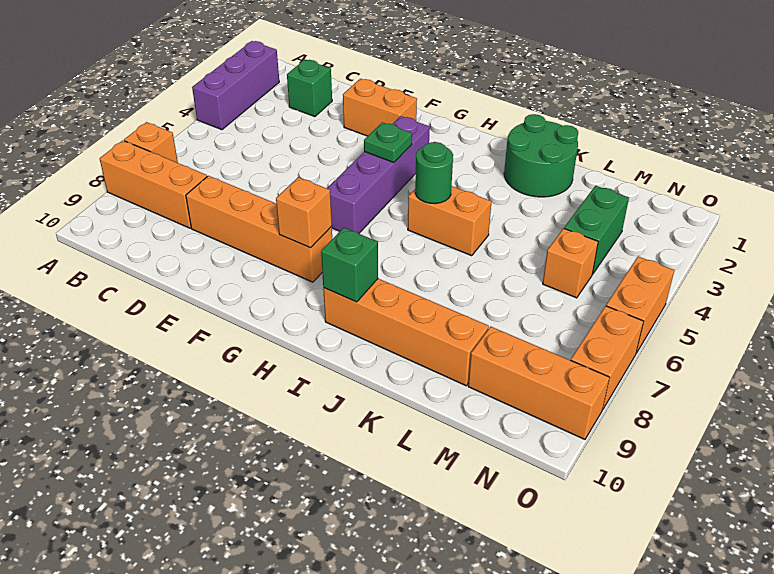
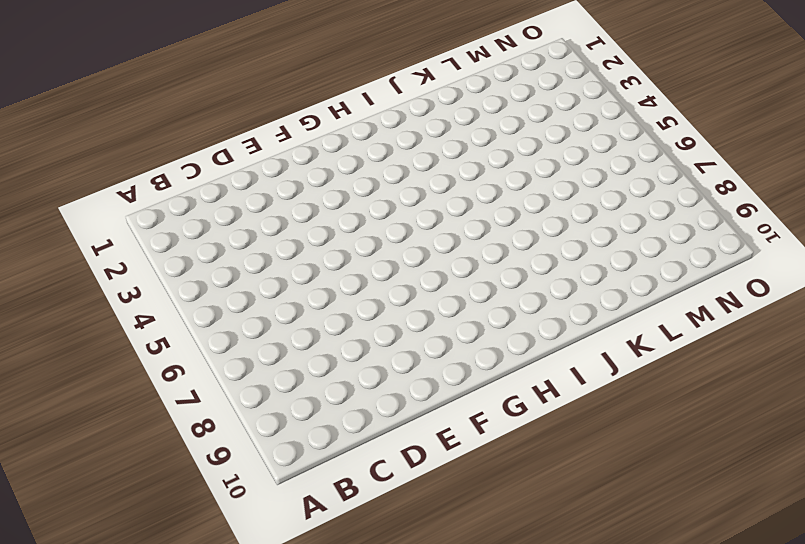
none -> purple brick A2:A4 level 1
none -> orange brick A7 level 1
none -> orange brick A8:C8 level 1

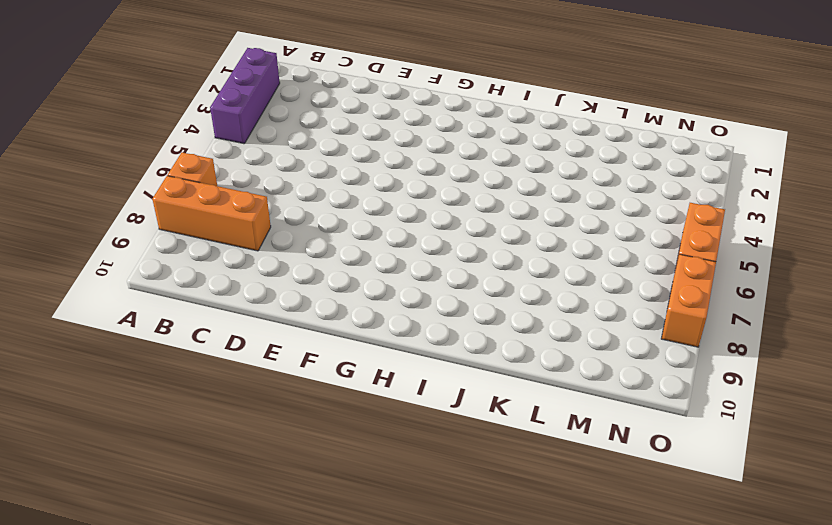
none -> green brick C2 level 1
none -> orange brick D8:G8 level 1
none -> orange brick E2:F2 level 1

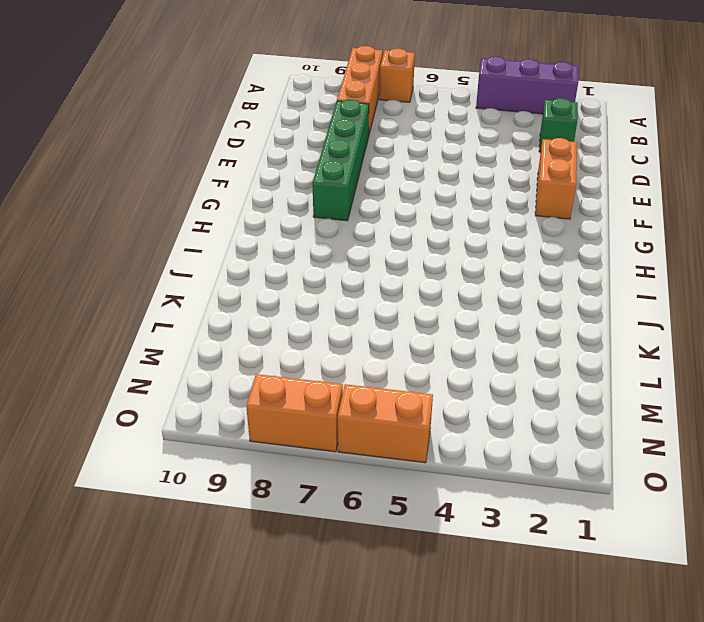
green brick D8:G8 level 1 -> orange brick D8:G8 level 1
none -> purple brick G3:G6 level 1
none -> orange brick I5:J5 level 1
none -> orange brick I9:L9 level 1

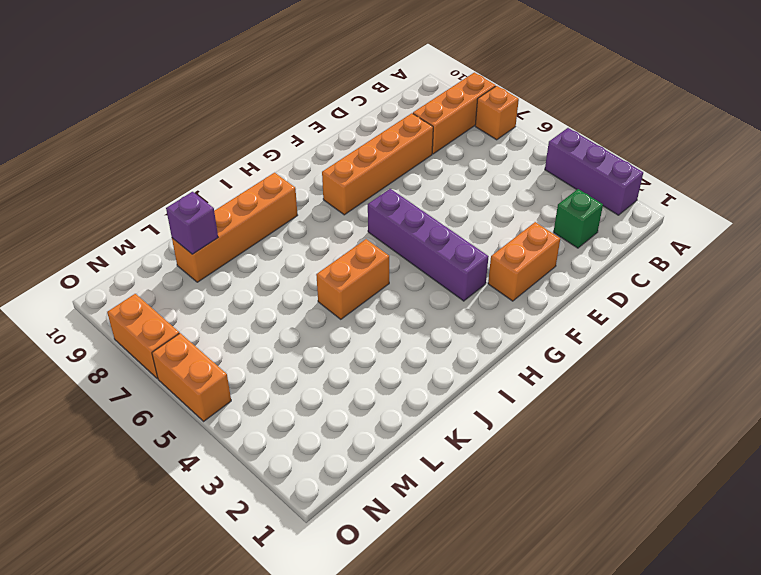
purple brick L9 level 2 -> none
none -> green round brick J1:K2 level 1
none -> green brick M3:M4 level 1
none -> orange brick M5 level 1

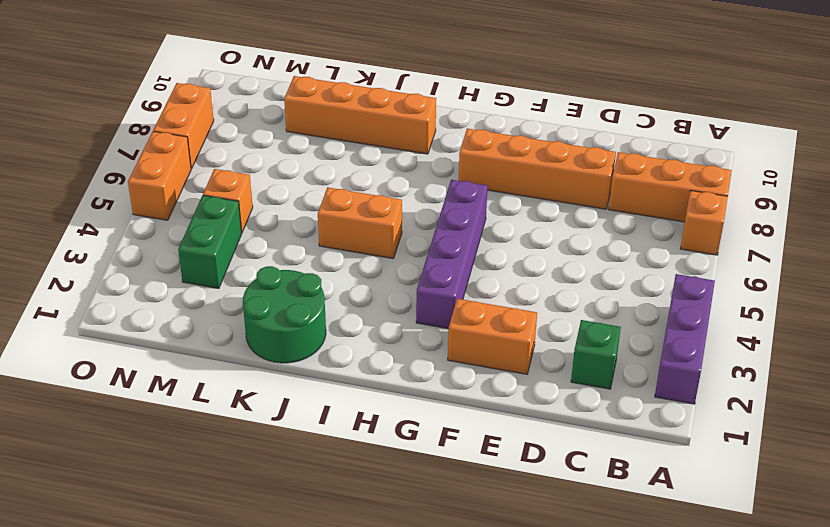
none -> orange brick M9:O9 level 1
none -> green plate G4 level 2
none -> orange brick G8 level 2

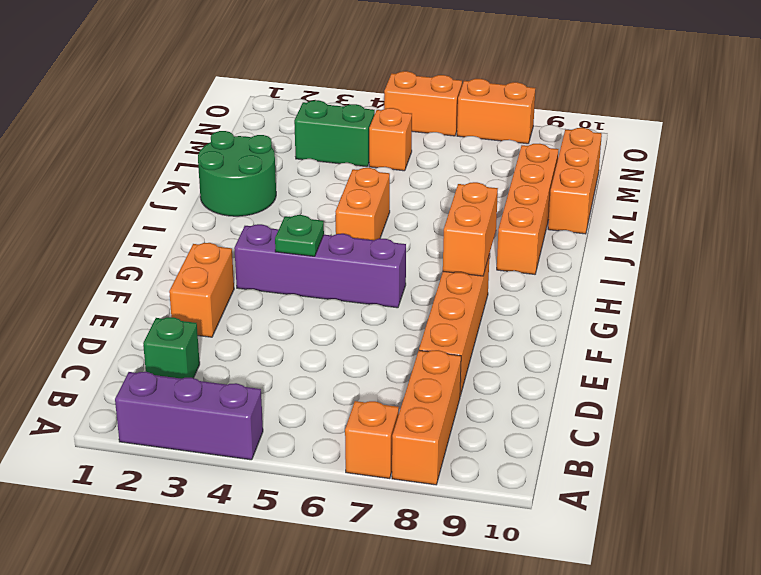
orange brick G8:H8 level 2 -> orange brick G8 level 2
orange brick K10:M10 level 1 -> orange brick M9:O9 level 1
none -> green round brick I5 level 2
none -> green brick I9 level 2

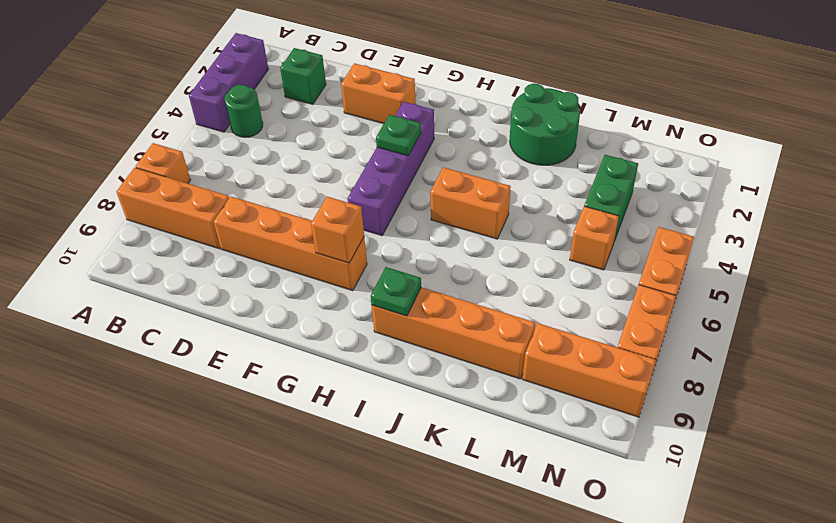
green round brick B4 level 1 -> green round brick I5 level 2
green plate I9 level 2 -> green brick I9 level 2

